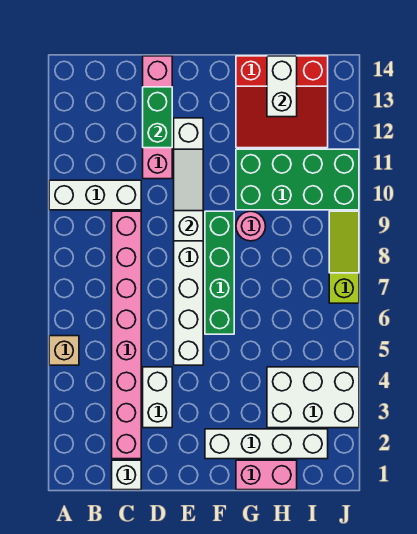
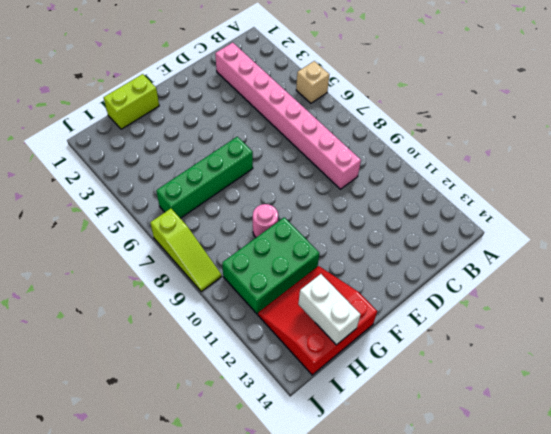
green brick F6:I6 level 1 -> green brick F6:F9 level 1
lime brick G1:H1 level 1 -> pink brick G1:H1 level 1
green brick G10:I11 level 1 -> green brick G10:J11 level 1
none -> white brick A10:C10 level 1
none -> white brick C1 level 1
none -> white brick D3:D4 level 1

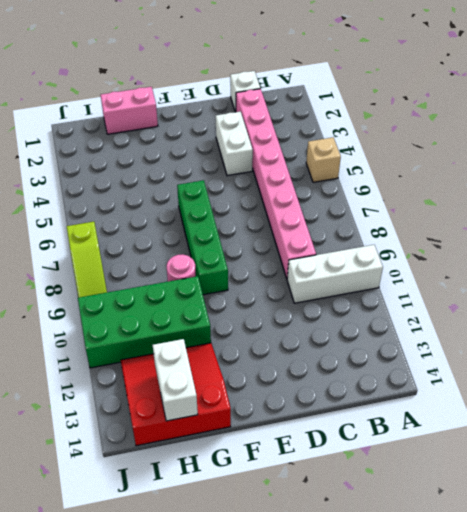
none -> pink brick D11:D14 level 1
none -> white brick E5:E12 level 1
none -> white brick F2:I2 level 1

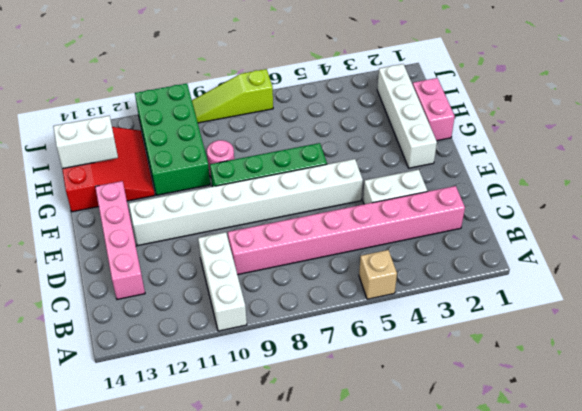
pink brick C13:F13 level 1 -> pink brick D11:D14 level 1
none -> white brick C1 level 1
none -> white brick H3:J4 level 1
none -> green brick D12:D13 level 2

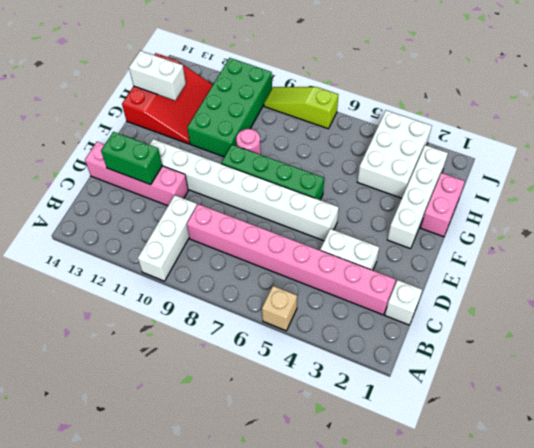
none -> white slope E9:E11 level 2 top 9

